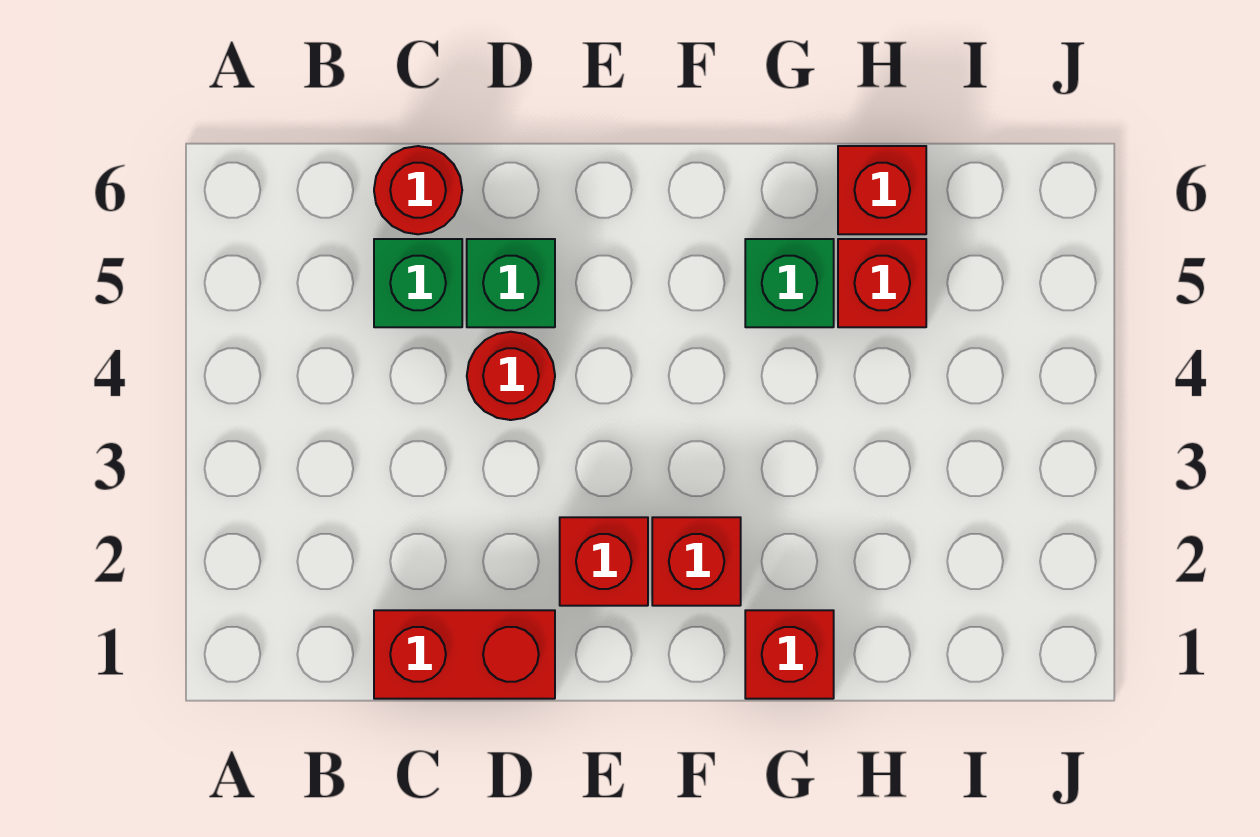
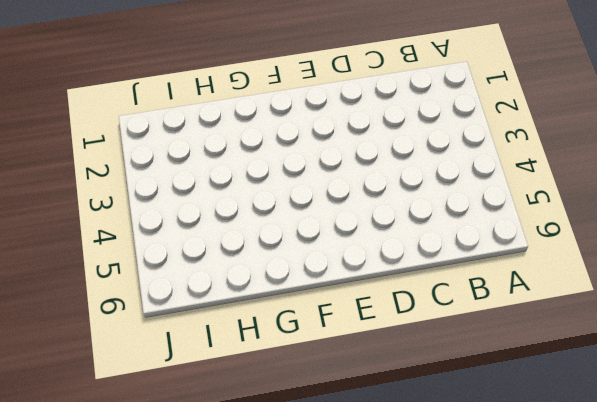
none -> red brick C1:D1 level 1
none -> green brick C5 level 1

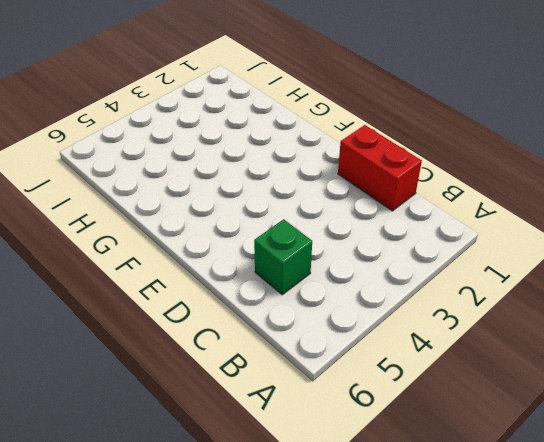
none -> red round brick C6 level 1
none -> red round brick D4 level 1

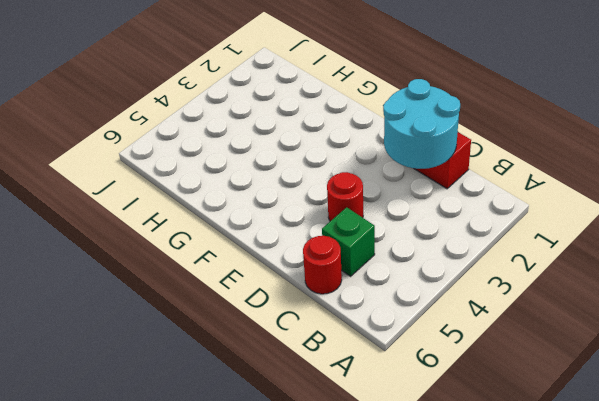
cyan round brick C1:D2 level 2 -> none
none -> green brick D5 level 1
none -> red brick E2 level 1

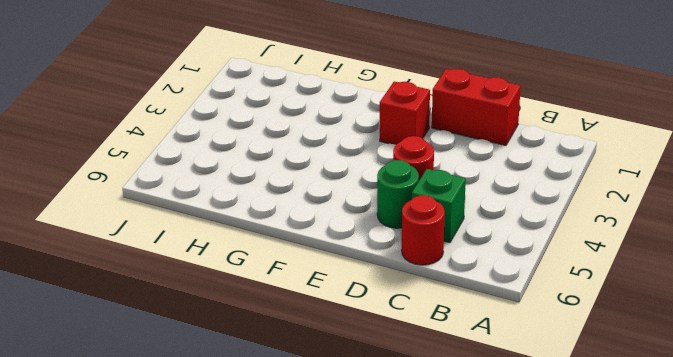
green round brick D5 level 1 -> green brick D5 level 1
none -> red brick F2 level 1
none -> red brick G1 level 1

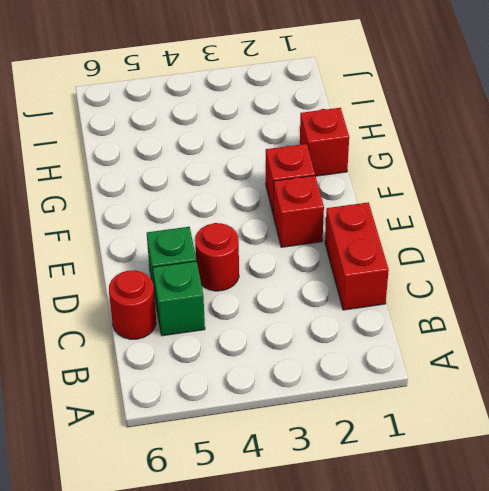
none -> green brick G5 level 1
none -> red brick H5 level 1

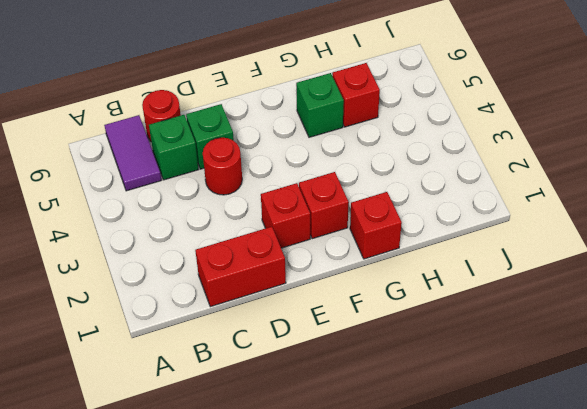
purple tile B5:B6 level 1 -> none
none -> red brick H6 level 1

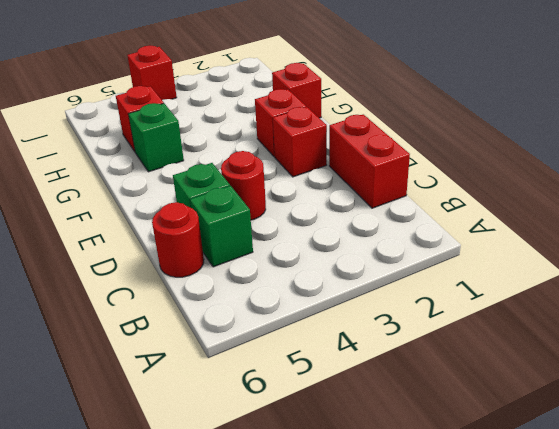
red brick J4 level 1 -> red brick H6 level 1

